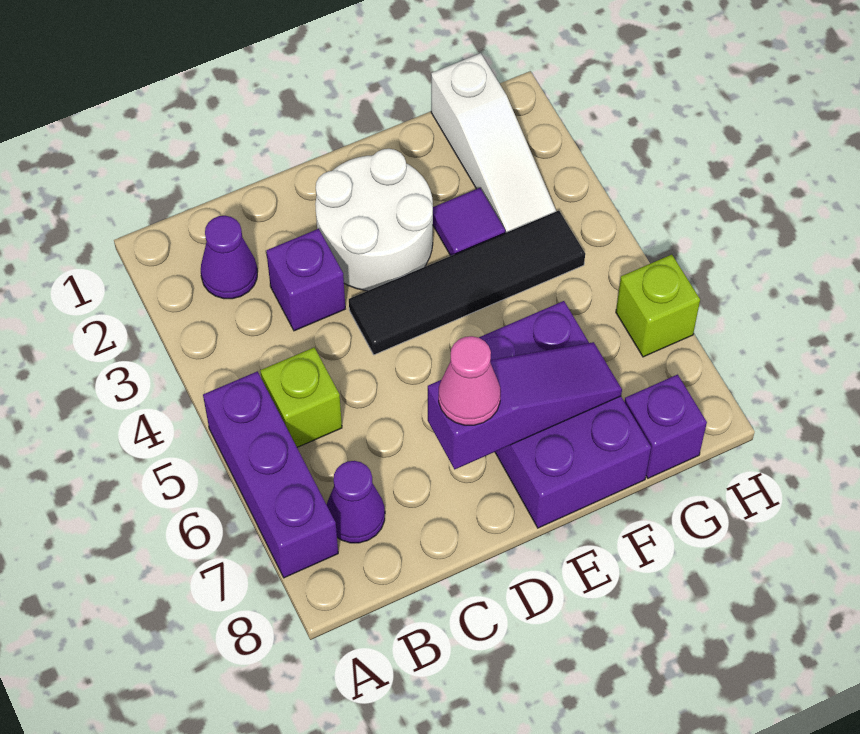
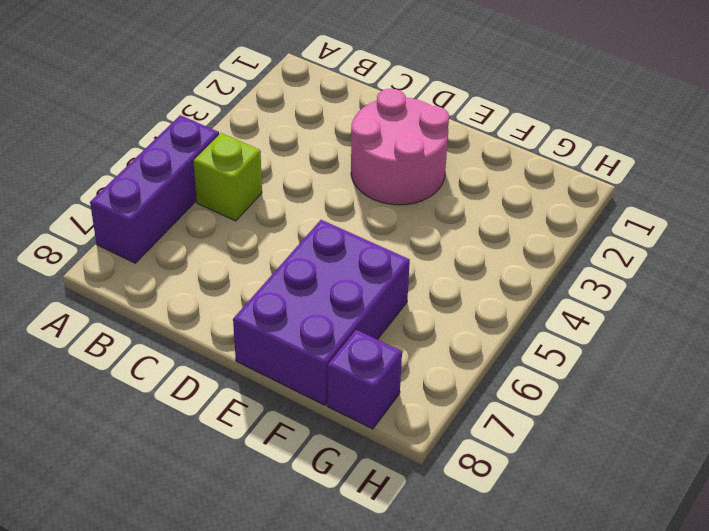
pink round brick D2:E3 level 1 -> white round brick D2:E3 level 1
none -> purple cone B2 level 1
none -> purple cone B7 level 1
none -> purple brick C3 level 1

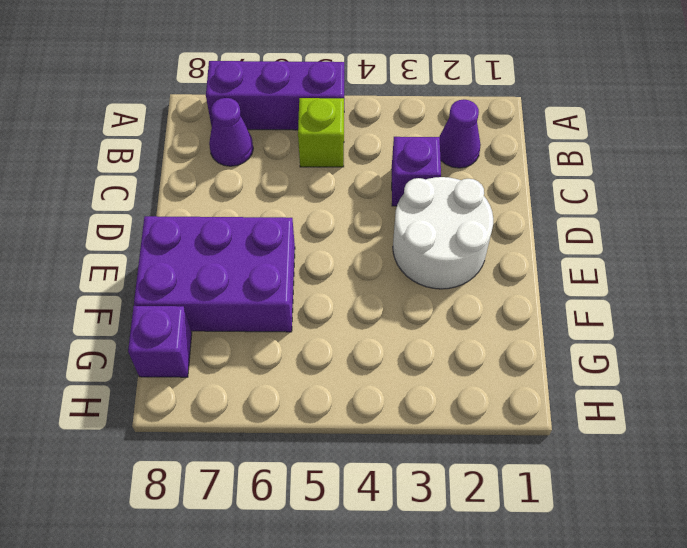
none -> black tile D4:G4 level 1
none -> purple tile F3 level 1
none -> white slope G1:G3 level 1 top 1

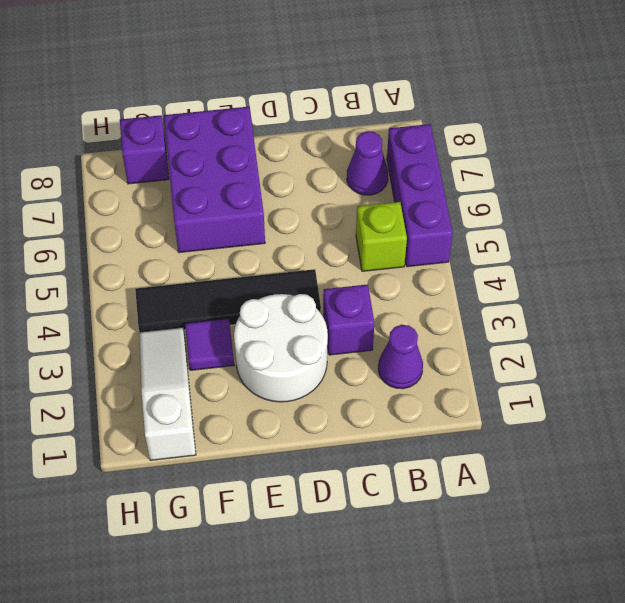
none -> lime brick H6 level 1
none -> purple slope D7:F7 level 2 top D
none -> pink cone D7 level 3

